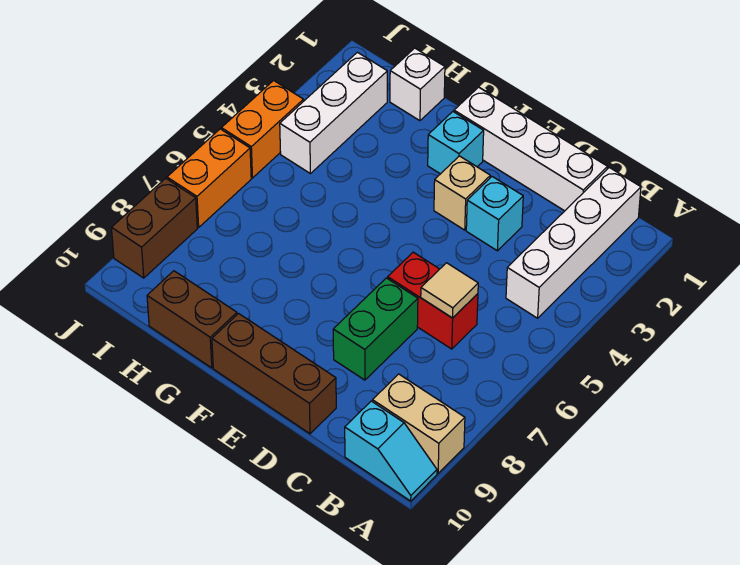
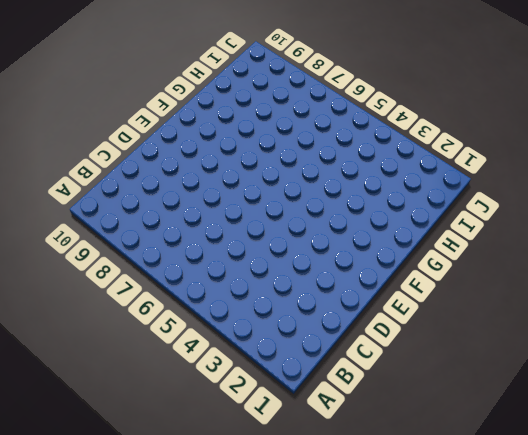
none -> tan brick A9:B9 level 1
none -> cyan slope A10:B10 level 1 top B
none -> white brick B1:B4 level 1

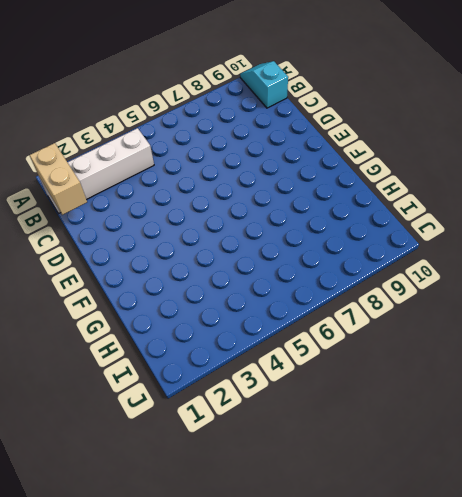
tan brick B1:C1 level 2 -> tan brick A9:B9 level 1
none -> white brick C1:F1 level 1
none -> red brick C6:D6 level 1
none -> cyan brick D3 level 1

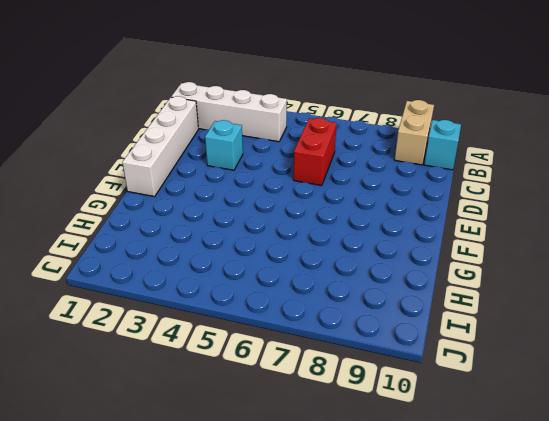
none -> green brick D7:D8 level 1
none -> brown brick D10:F10 level 1
none -> tan brick E3 level 1

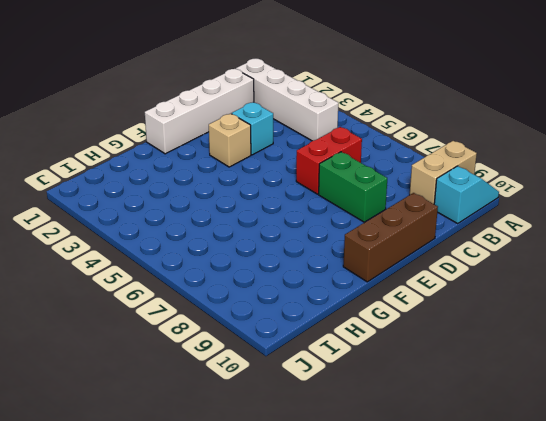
none -> cyan brick F2 level 1
none -> brown brick G10:H10 level 1
none -> white brick H1 level 1

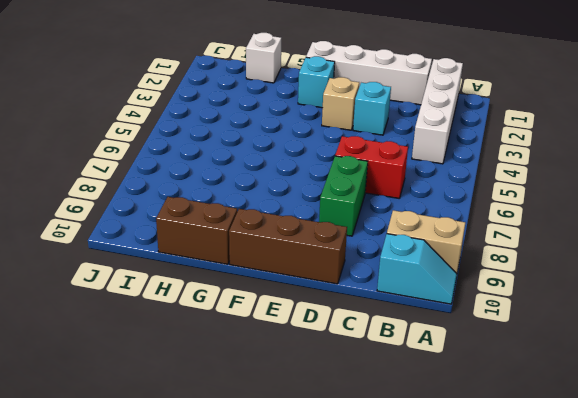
none -> white brick I2:I4 level 1
none -> orange brick J4:J5 level 1
none -> orange brick J6:J7 level 1

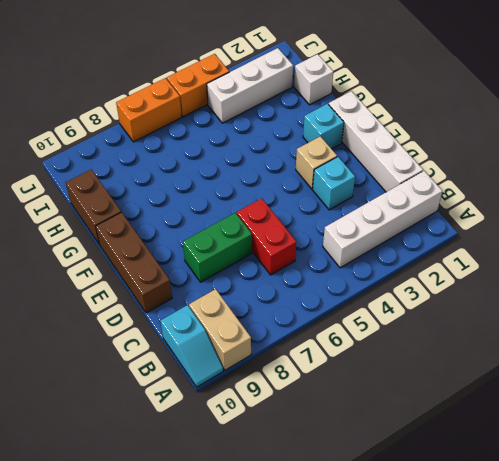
none -> brown brick J8:J9 level 1
none -> tan tile C6 level 2

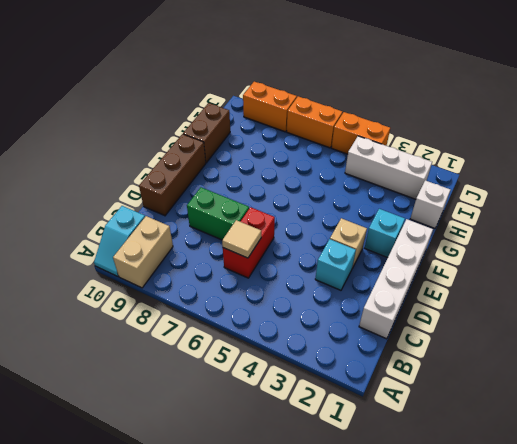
orange brick J8:J9 level 1 -> brown brick J8:J9 level 1
none -> white brick B1:B4 level 1

